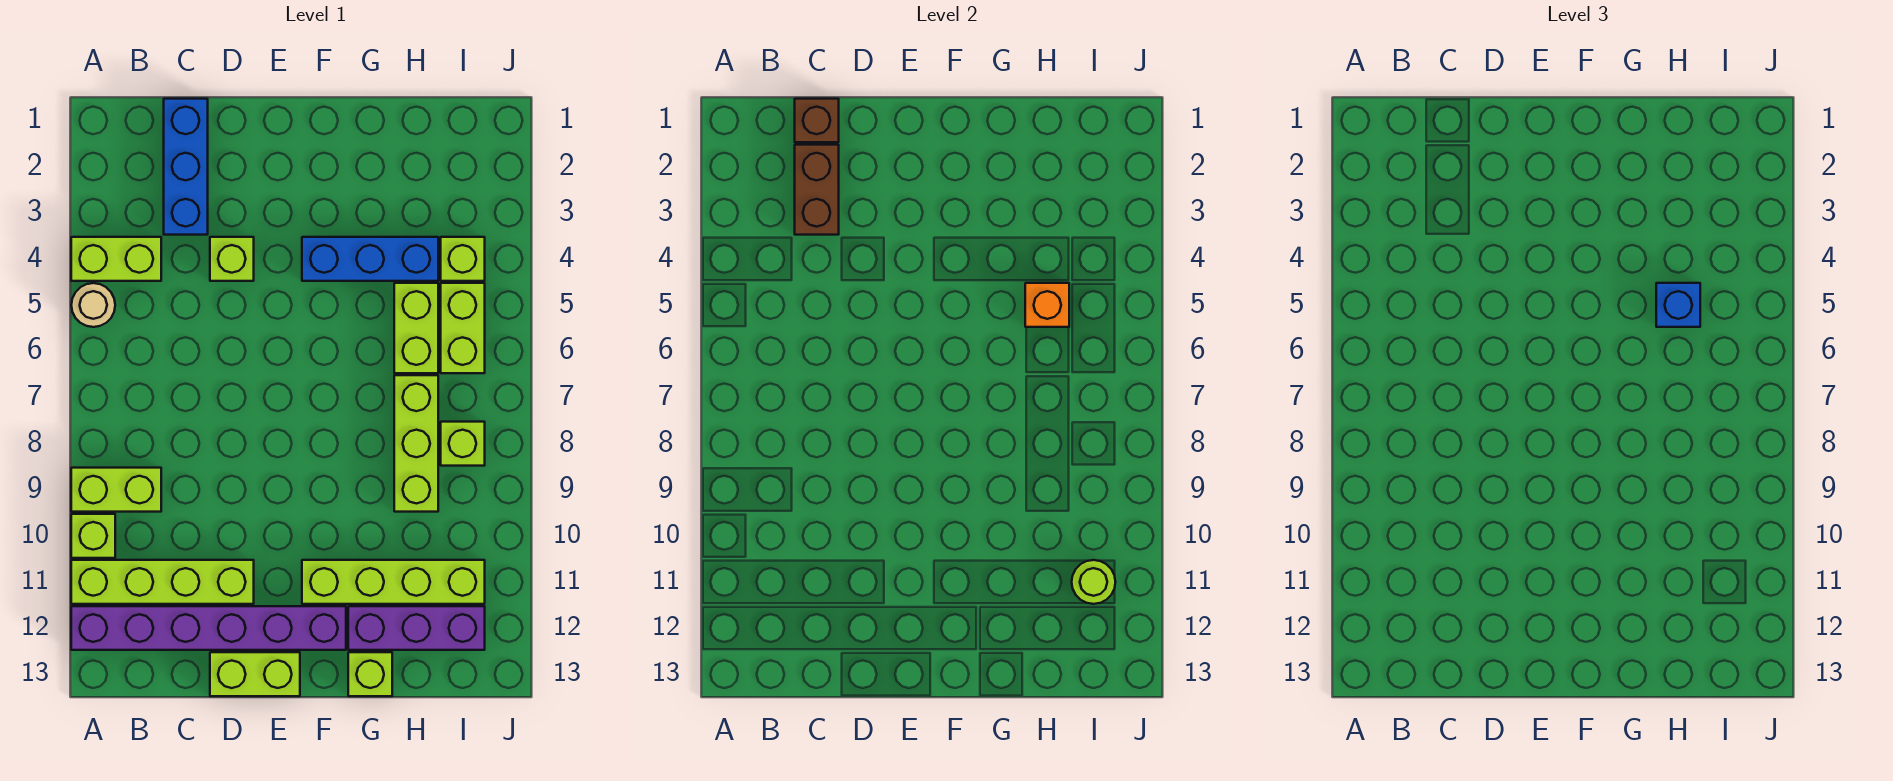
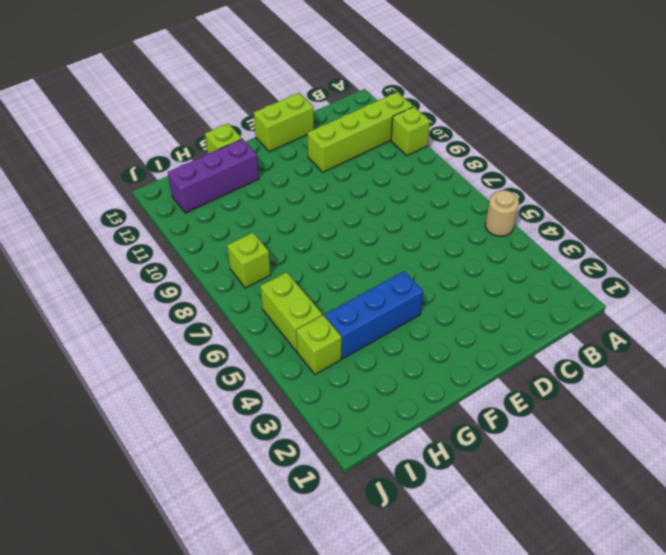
none -> lime brick A4:B4 level 1
none -> lime brick A9:B9 level 1
none -> purple brick A12:F12 level 1

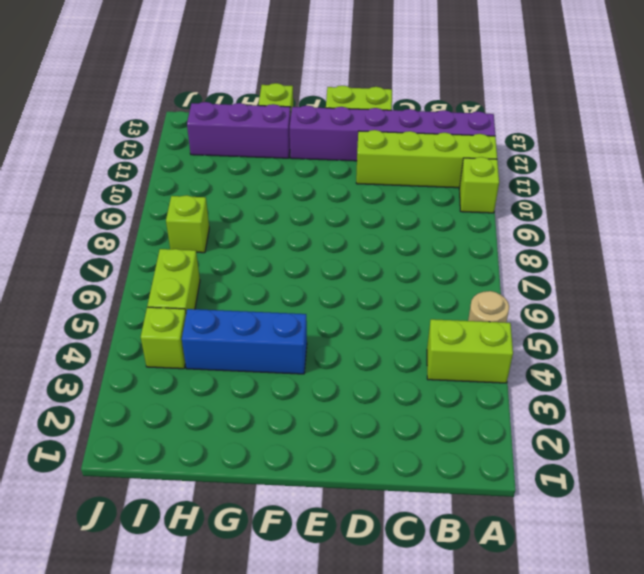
none -> lime brick A9:B9 level 1
none -> blue brick C1:C3 level 1
none -> lime brick D4 level 1

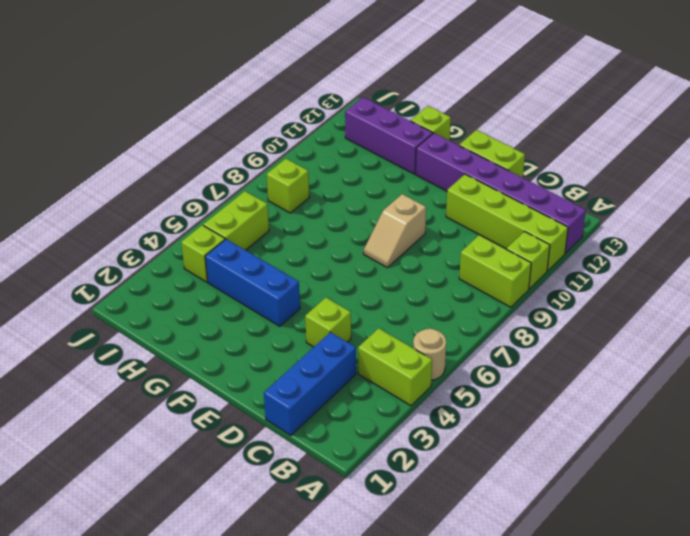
tan slope E8:E9 level 1 top 9 -> none
none -> lime brick F11:I11 level 1
none -> lime brick H5:H6 level 1
none -> lime brick H7:H9 level 1

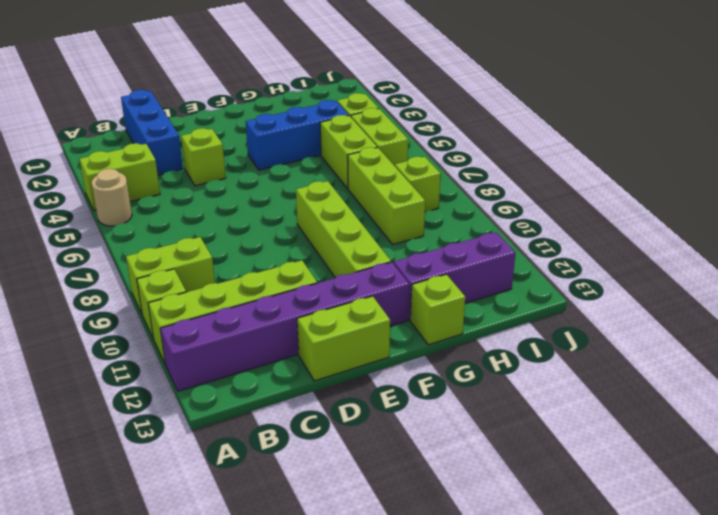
lime brick F8:F11 level 1 -> lime brick F11:I11 level 1
none -> brown brick C1 level 2
none -> brown brick C2:C3 level 2
none -> orange brick H5 level 2

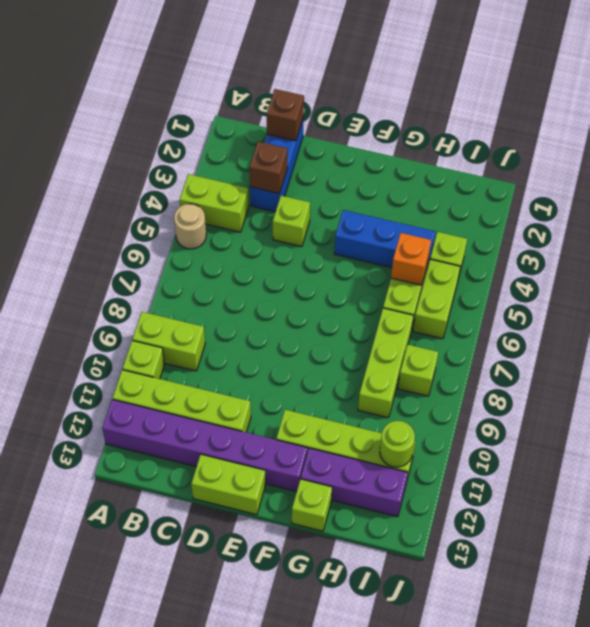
brown brick C3 level 2 -> brown brick C2:C3 level 2
none -> blue brick H5 level 3

